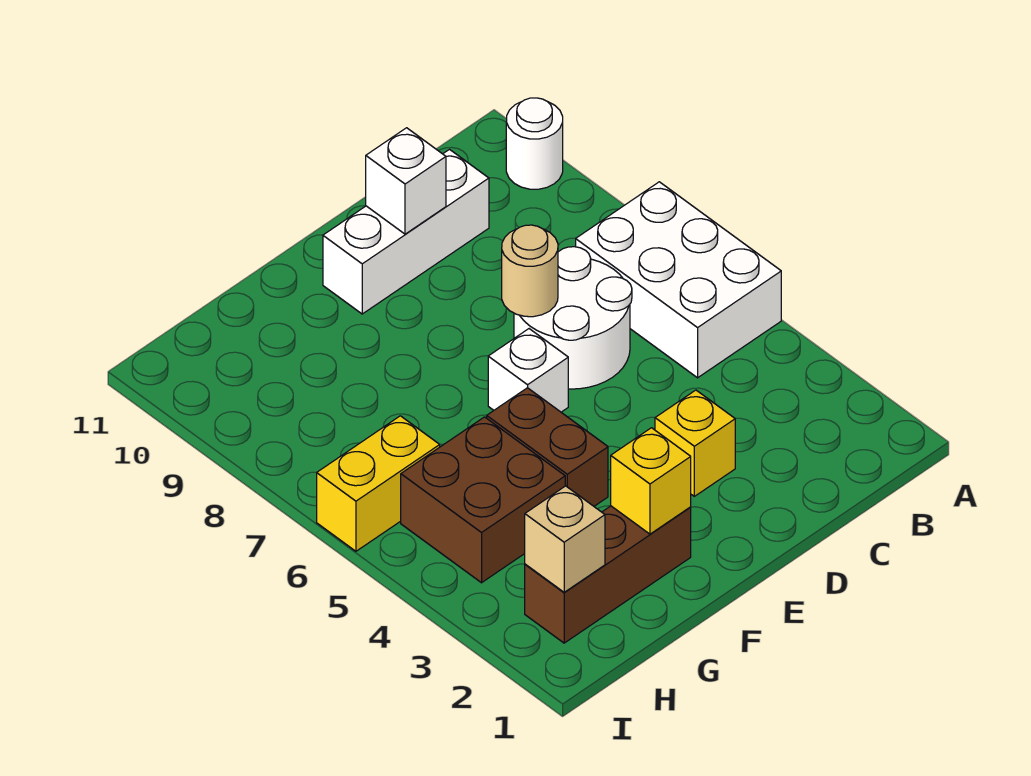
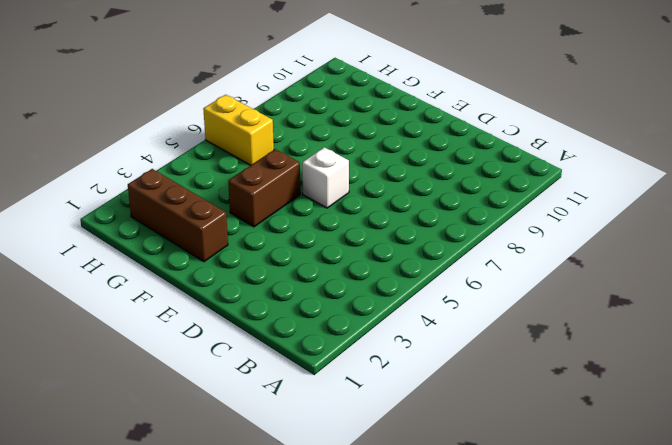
none -> white brick A5:B7 level 1
none -> white round brick A10 level 1
none -> white round brick C6:D7 level 1

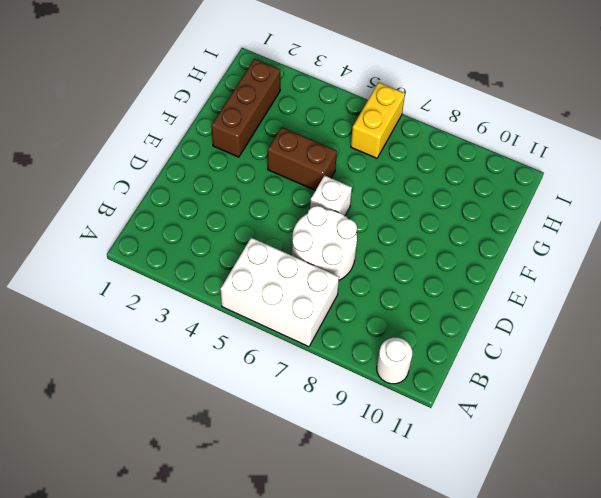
none -> white brick C10:E10 level 1
none -> yellow brick D3 level 1
none -> brown brick G4:H5 level 1

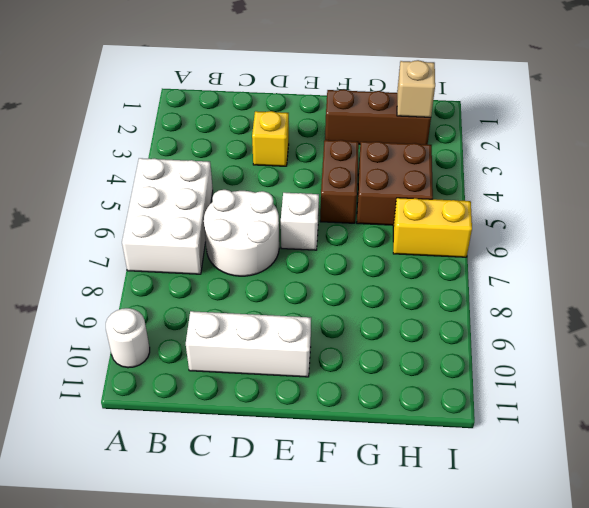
none -> tan round brick D7 level 2
none -> white brick D10 level 2
none -> yellow brick F2 level 2

